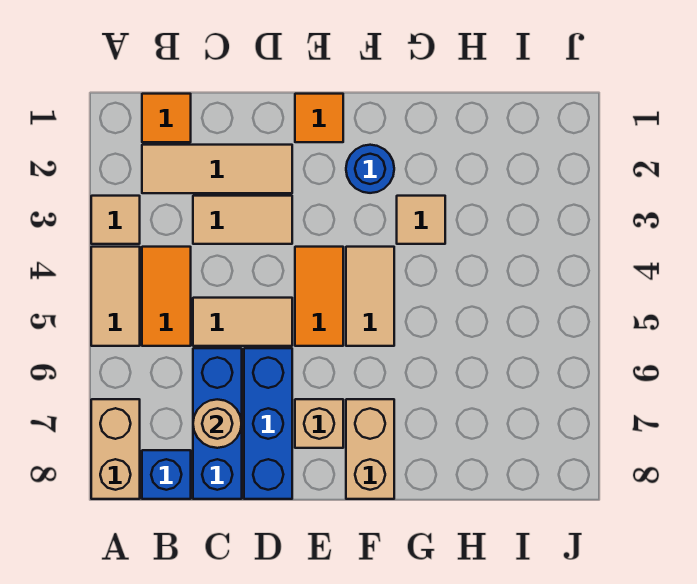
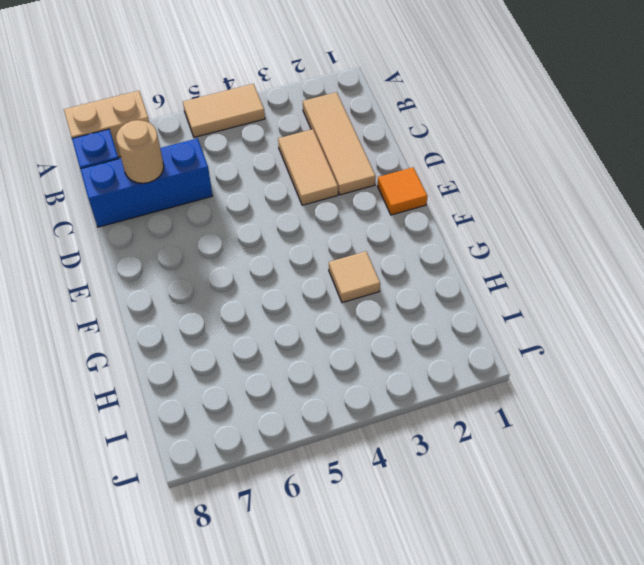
none -> tan tile A3 level 1
none -> orange tile B1 level 1
none -> orange tile B4:B5 level 1

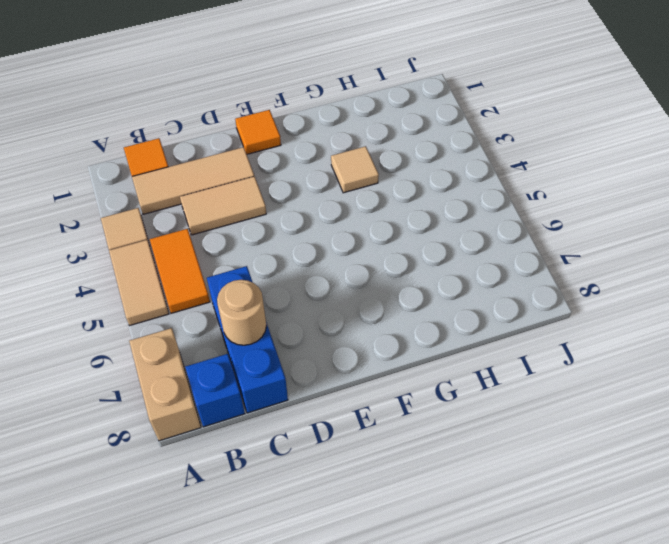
none -> tan tile C5:D5 level 1
none -> blue brick D6:D8 level 1
none -> orange tile E4:E5 level 1

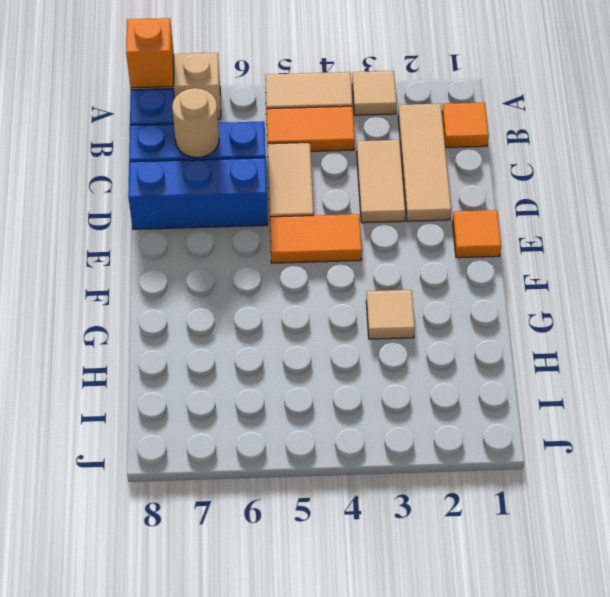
orange brick A8 level 2 -> none
none -> tan brick E7 level 1
none -> blue round brick F2 level 1
none -> tan tile F4:F5 level 1

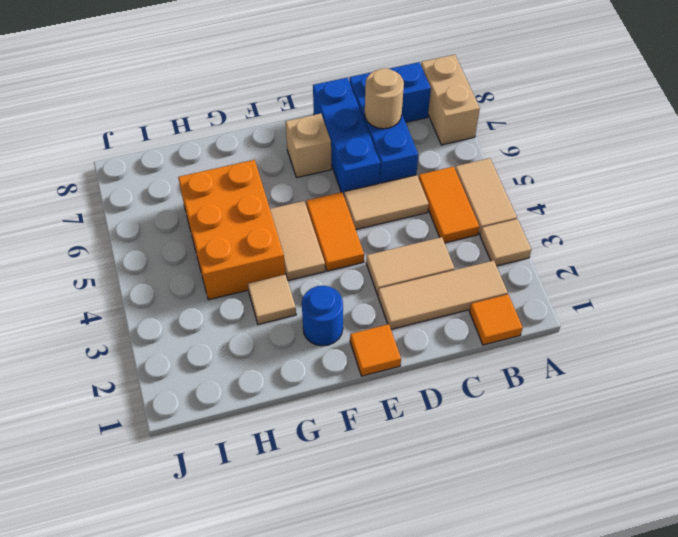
orange brick G4:H6 level 1 -> none
none -> tan brick F7:F8 level 1

